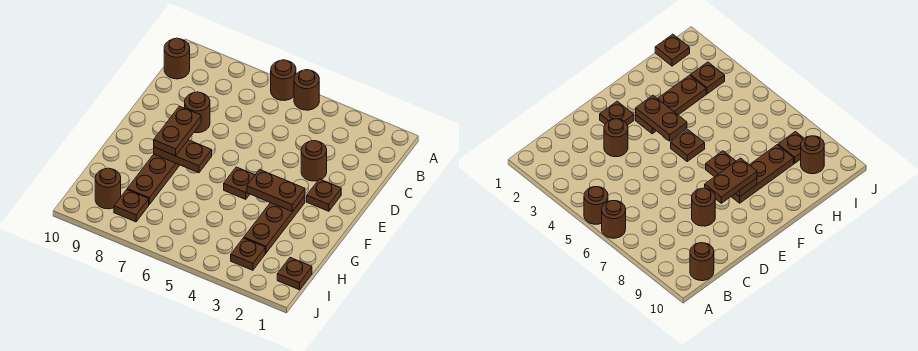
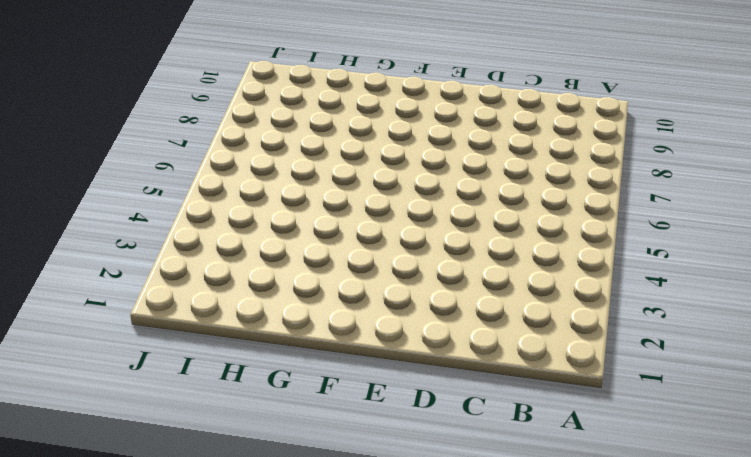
none -> brown round brick A5 level 1
none -> brown round brick A6 level 1
none -> brown round brick B10 level 1

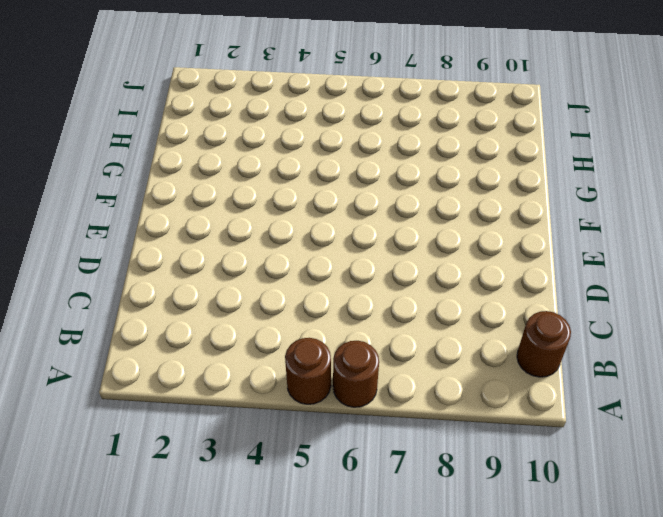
none -> brown round brick D3 level 1
none -> brown round brick D8 level 1
none -> brown plate E2 level 1

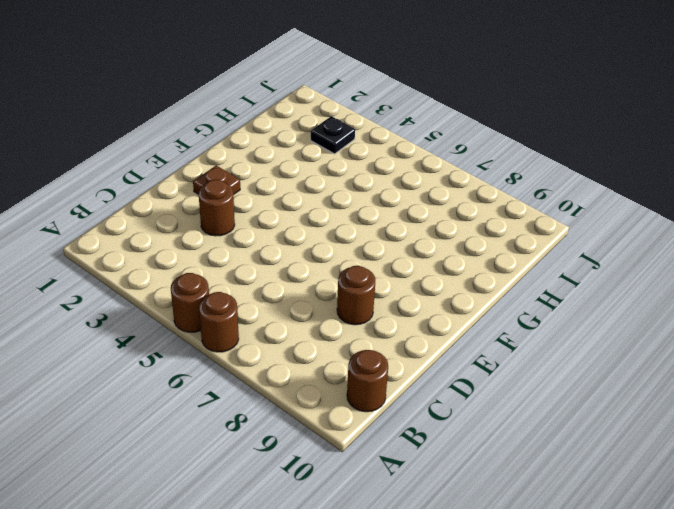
black plate I3 level 1 -> brown plate I3 level 1
none -> brown plate F3:H3 level 1
none -> brown plate F5 level 1
none -> brown plate F8:H8 level 1

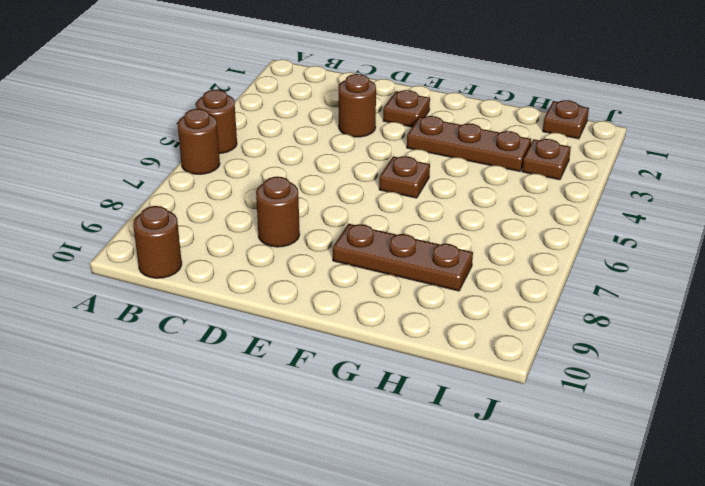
none -> brown plate I8 level 1
none -> brown round brick I9 level 1
none -> brown plate F3:F4 level 2

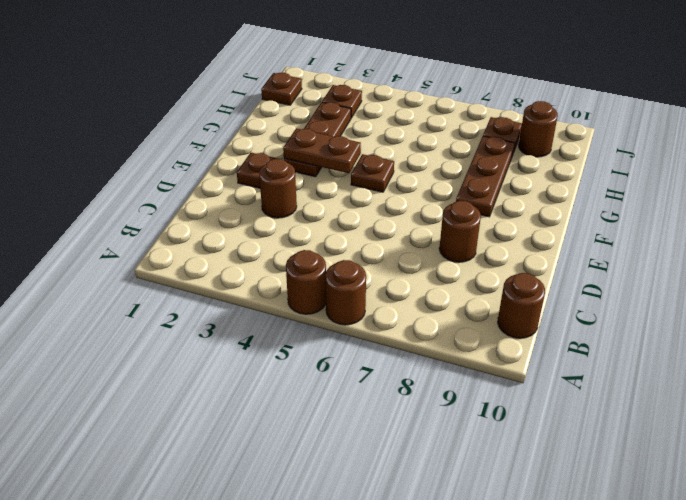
none -> brown plate F7:F8 level 2
none -> brown plate E8:F8 level 3

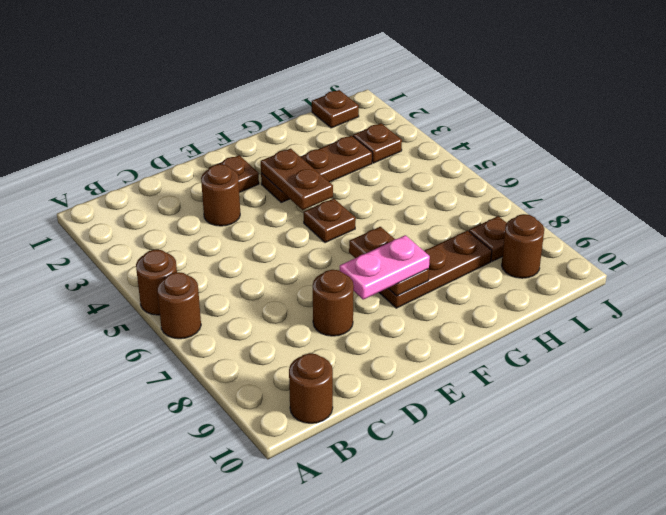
pink plate E8:F8 level 3 -> brown plate E8:F8 level 3

